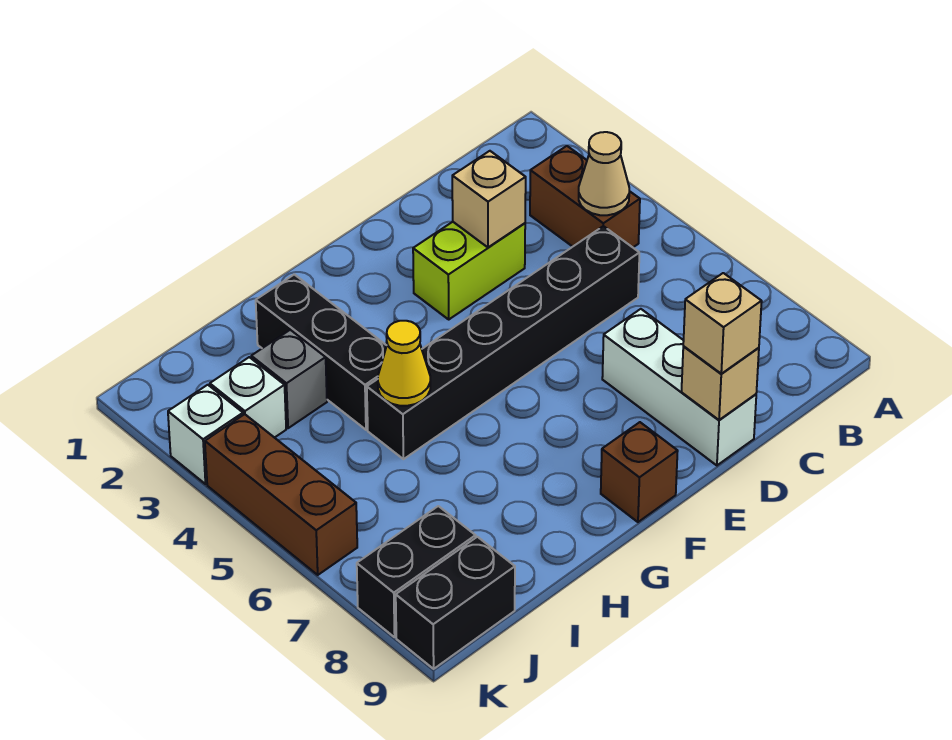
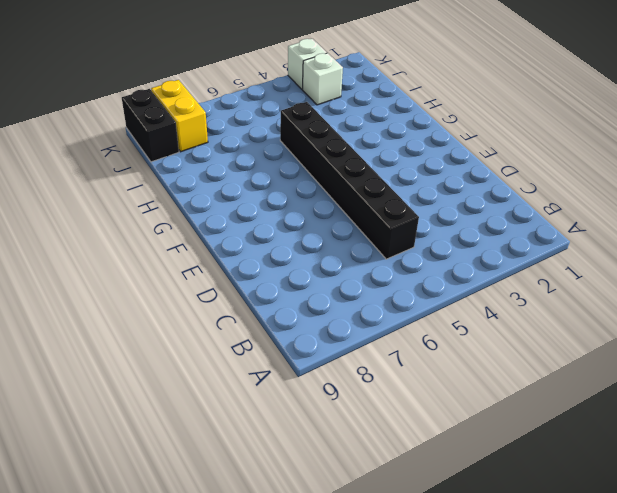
yellow brick J8:K8 level 1 -> black brick J8:K8 level 1
none -> brown brick B3:B4 level 1
none -> lime brick D3:E3 level 1
none -> white brick D7:D9 level 1

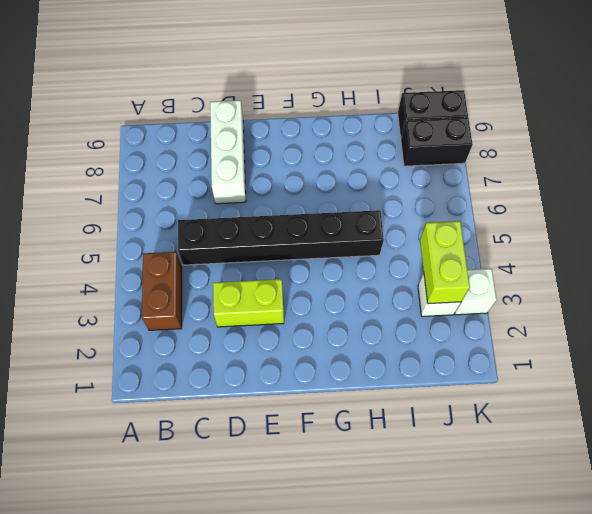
lime brick J3:J4 level 2 -> none
none -> brown brick F9 level 1
none -> black brick H2:H4 level 1
none -> grey brick I3 level 1

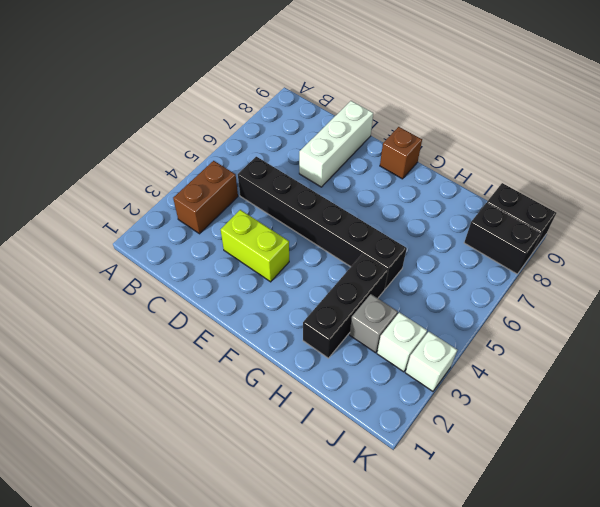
none -> brown brick K4:K6 level 1
none -> tan cone B4 level 2
none -> tan brick D3 level 2

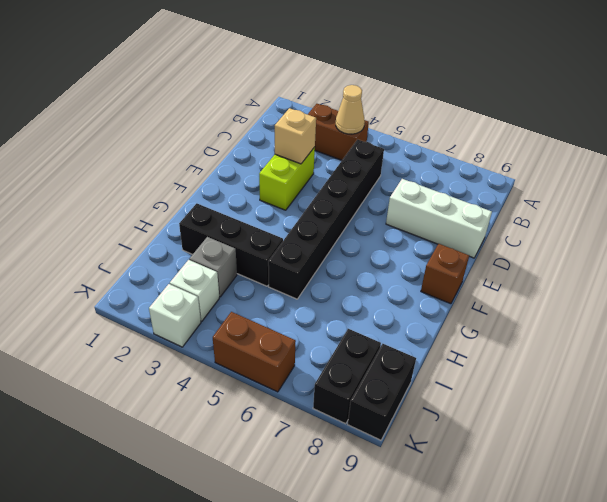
brown brick K5:K6 level 1 -> brown brick K4:K6 level 1
none -> tan brick D9 level 2
none -> yellow cone H5 level 2
none -> tan brick D9 level 3

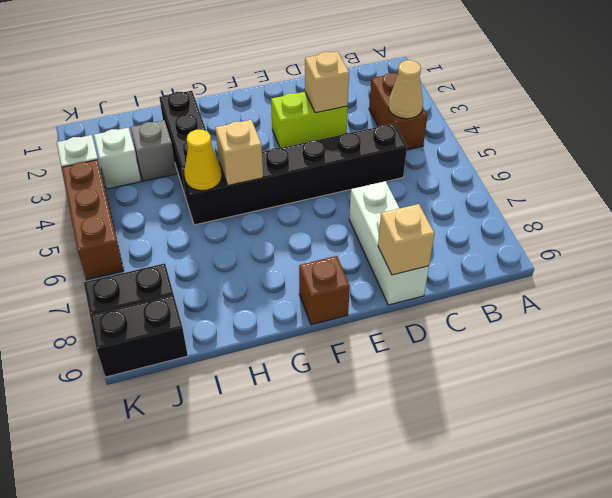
tan brick G5 level 2 -> tan brick D9 level 3

